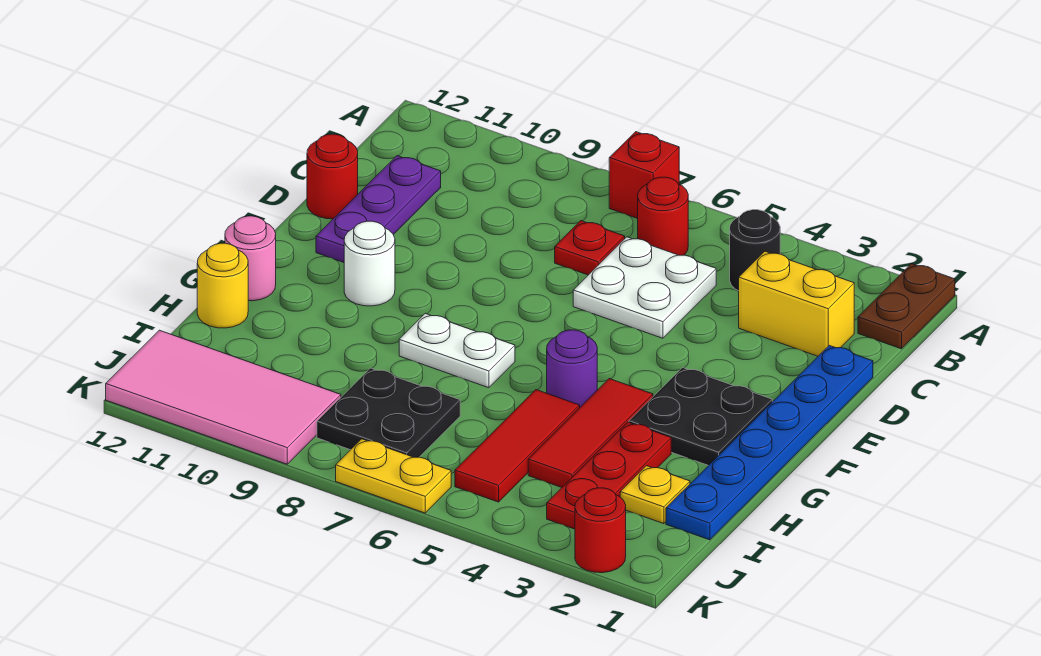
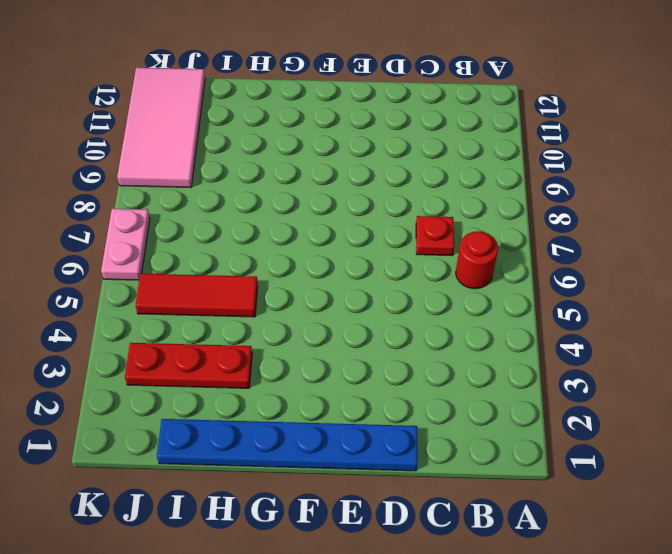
pink plate K6:K7 level 1 -> yellow plate K6:K7 level 1
none -> brown plate A1:B1 level 1
none -> red brick A7 level 1
none -> black round brick B4 level 1

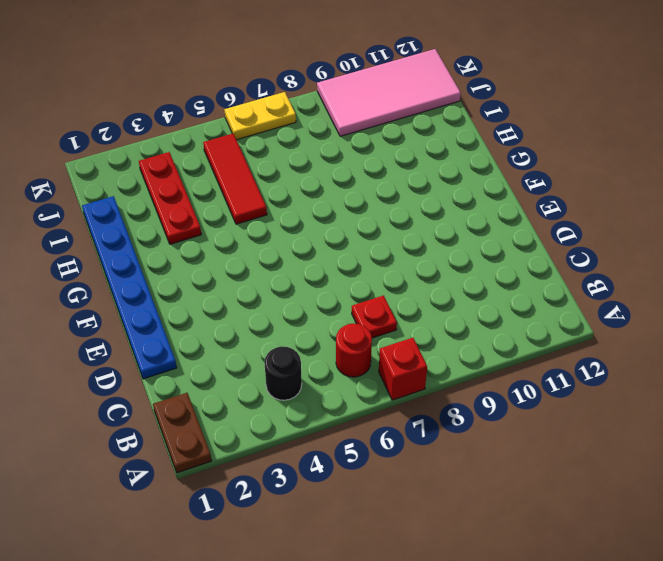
none -> yellow brick C2:C3 level 1
none -> white plate C5:D6 level 1
none -> purple plate C11:E11 level 1

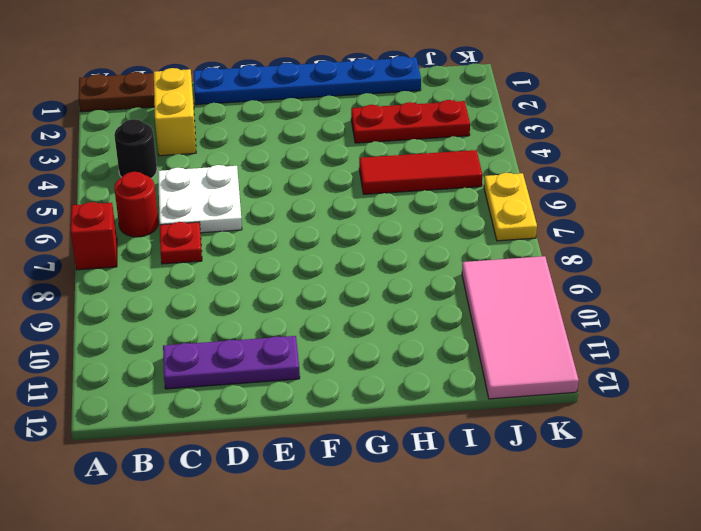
none -> red round brick D12 level 1
none -> black plate F2:G3 level 1
none -> white round brick F10 level 1

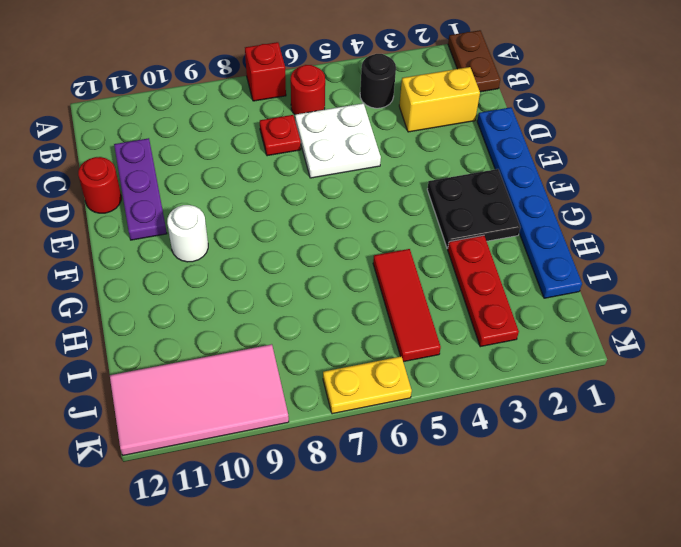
none -> red tile G4:I4 level 1
none -> purple round brick G5 level 1
none -> white plate G7:G8 level 1

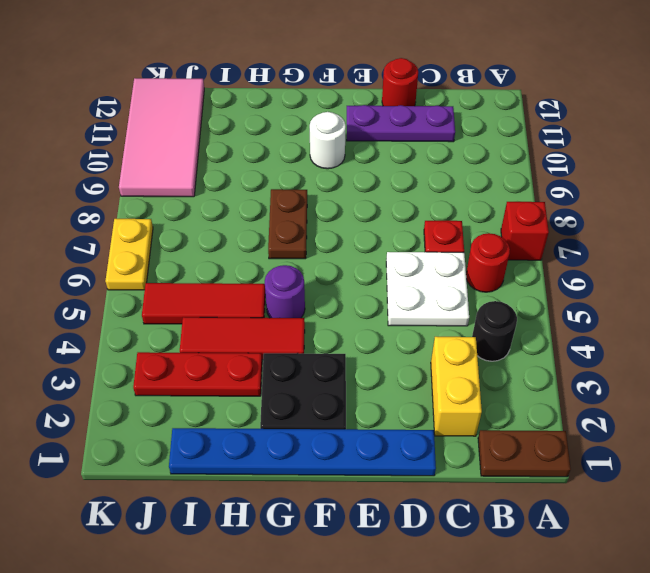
brown plate G7:G8 level 1 -> white plate G7:G8 level 1
none -> pink round brick G12 level 1
none -> yellow round brick H12 level 1
none -> yellow plate I2 level 1

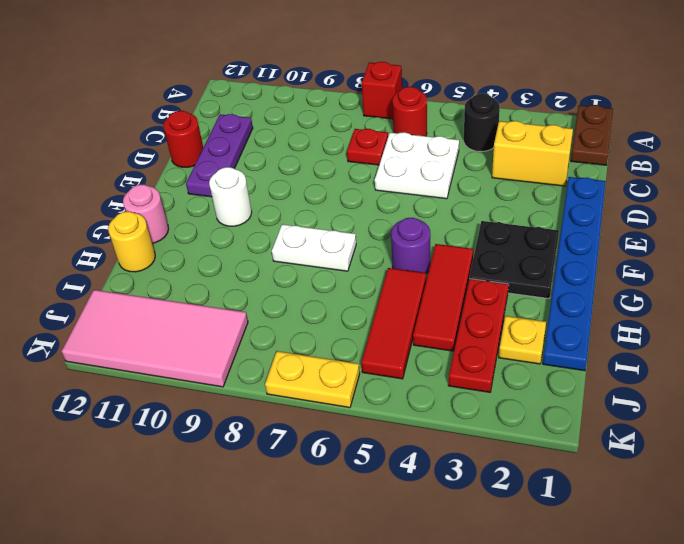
none -> black plate I7:J8 level 1
none -> red round brick K2 level 1

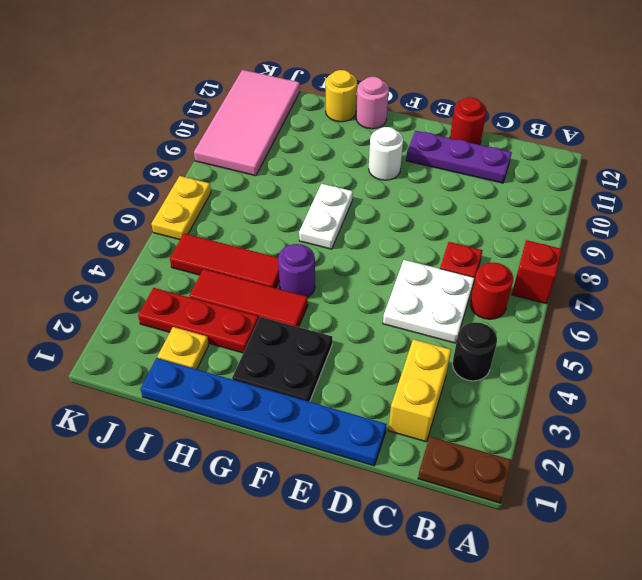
none -> black plate I7:J8 level 1
none -> red round brick K2 level 1

